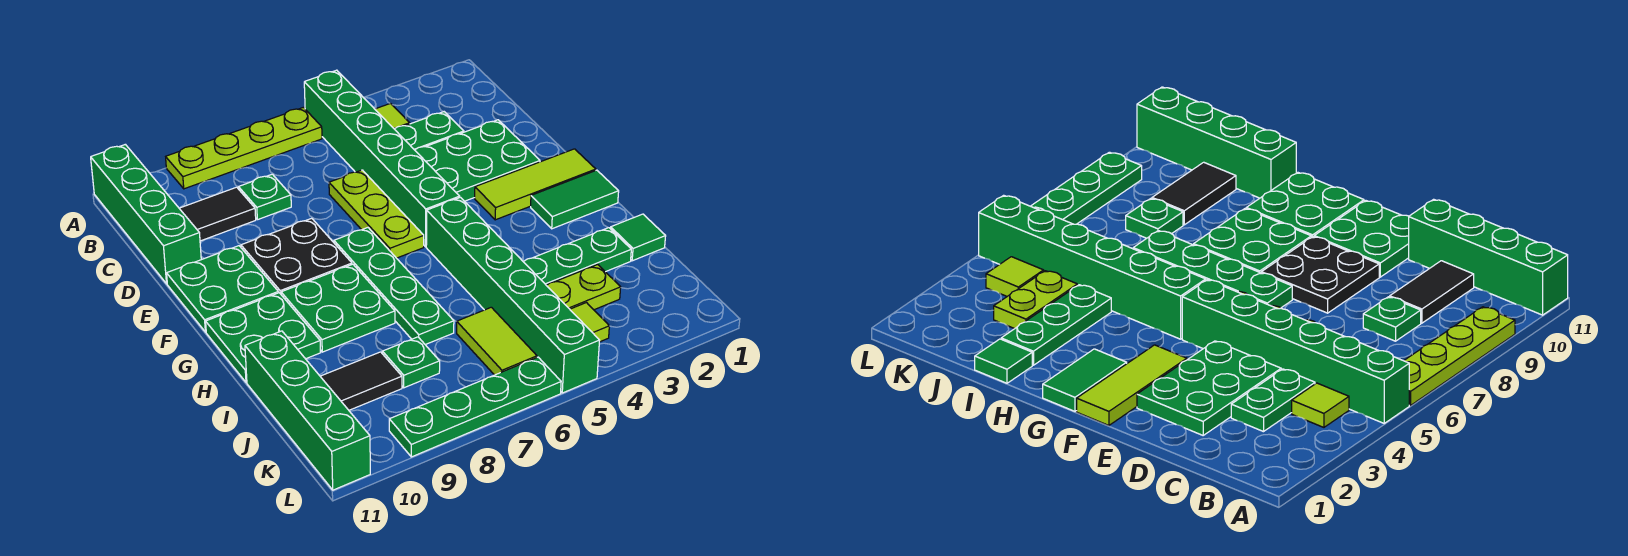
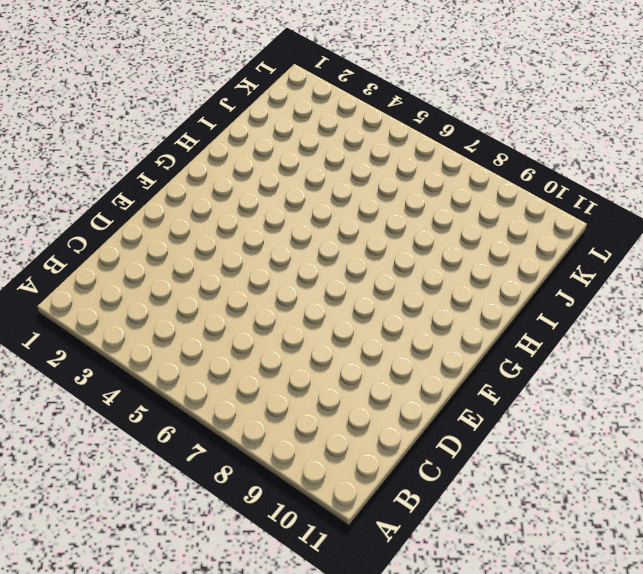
none -> green brick A5:F5 level 1
none -> lime plate A6:A9 level 1
none -> green brick A11:D11 level 1

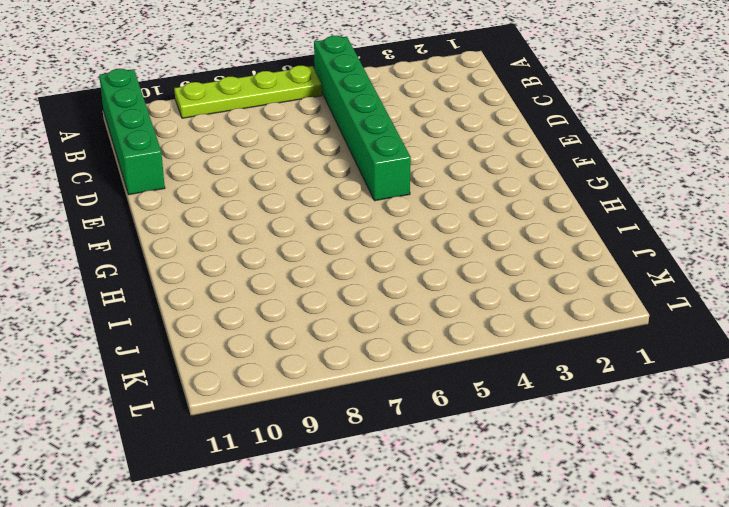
none -> lime tile B4 level 1
none -> green plate C3:C4 level 1
none -> green plate C8 level 1

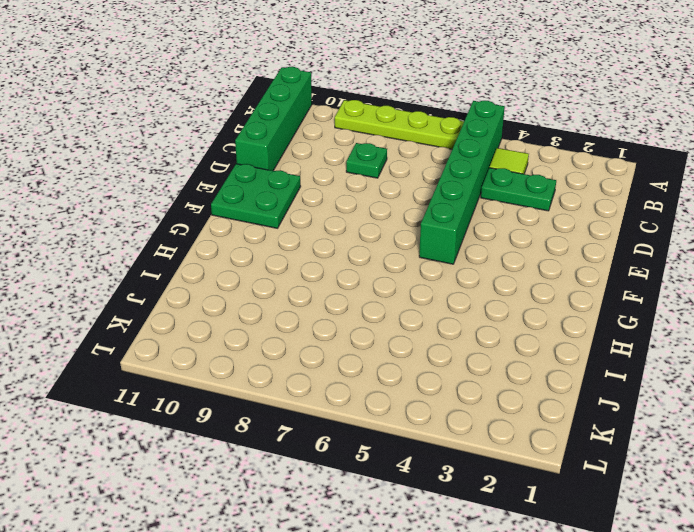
none -> black tile C9:C10 level 1
none -> green plate D2:E4 level 1
none -> lime plate D6:F6 level 1

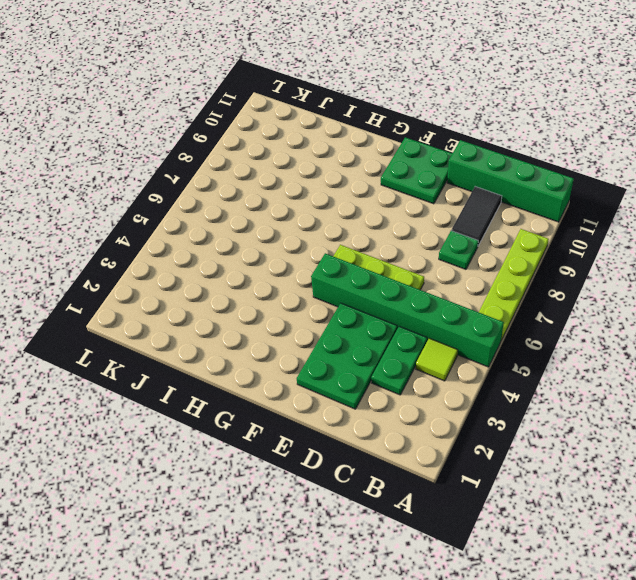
none -> black plate E8:F9 level 1
none -> lime tile F1:F3 level 1
none -> green plate F7:I7 level 1

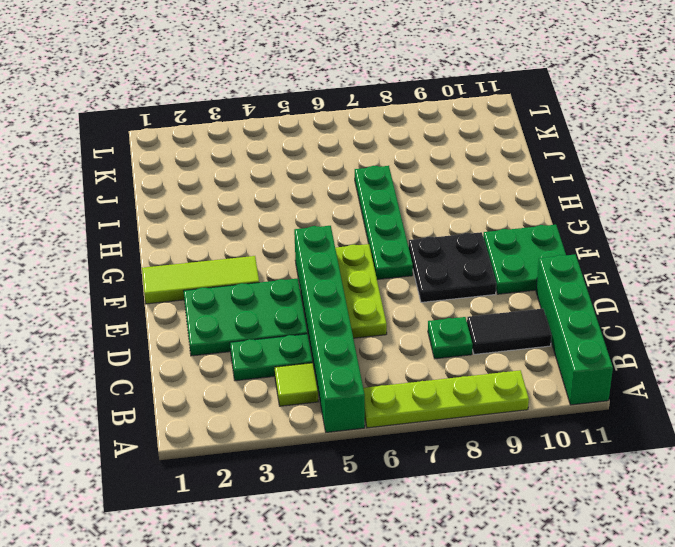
none -> green tile G1:G2 level 1
none -> green brick G5:L5 level 1
none -> green plate G8:H9 level 1

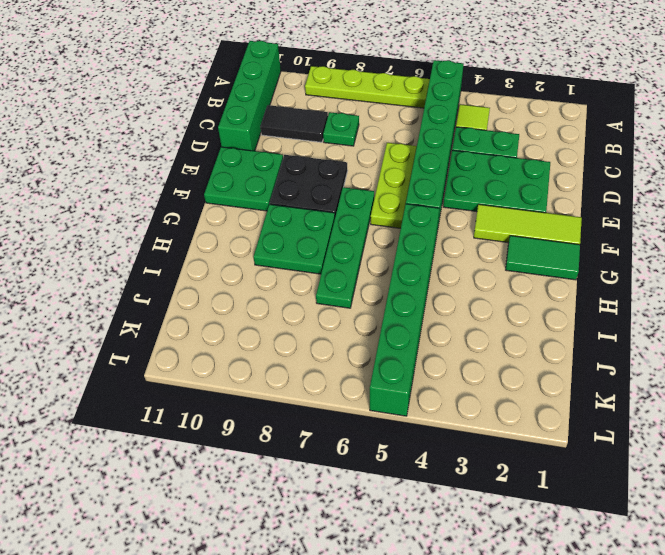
none -> green plate G10:H11 level 1
none -> green tile I1 level 1
none -> green plate I2:I4 level 1

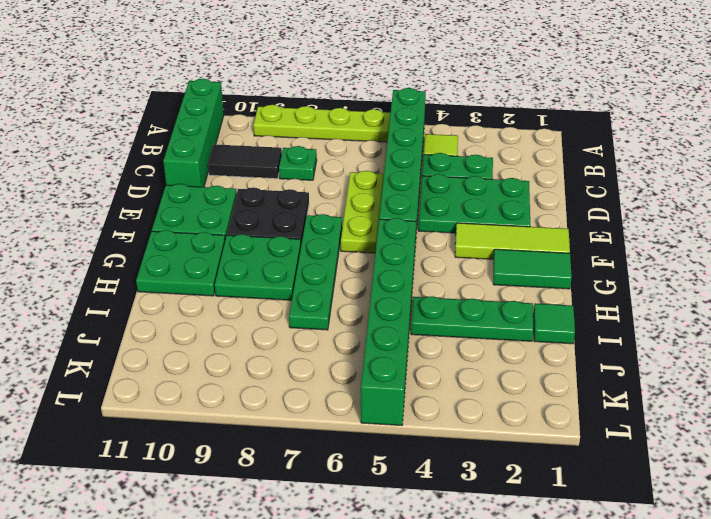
none -> green brick I11:L11 level 1
none -> lime plate J3:J4 level 1
none -> lime tile J6:K6 level 1

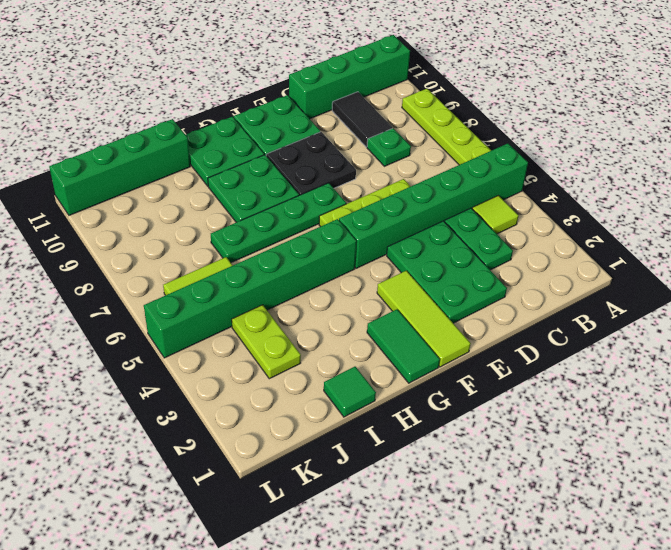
none -> green plate I2:I4 level 1
none -> green plate J8 level 1
none -> black tile J9:J10 level 1

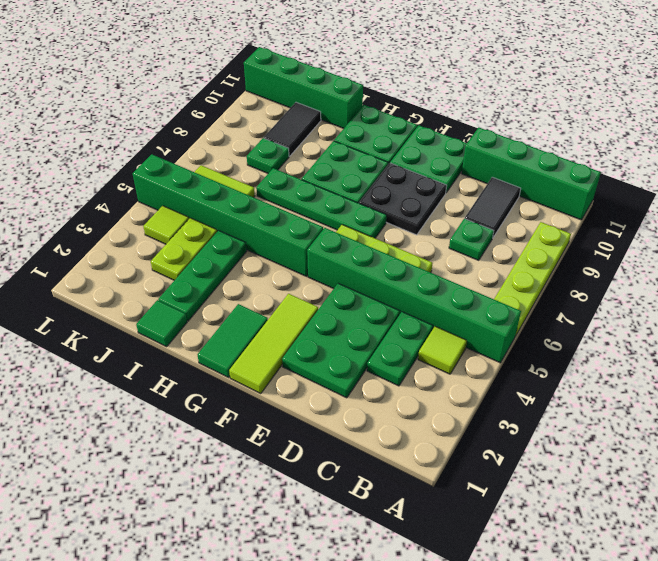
none -> green plate L6:L9 level 1

